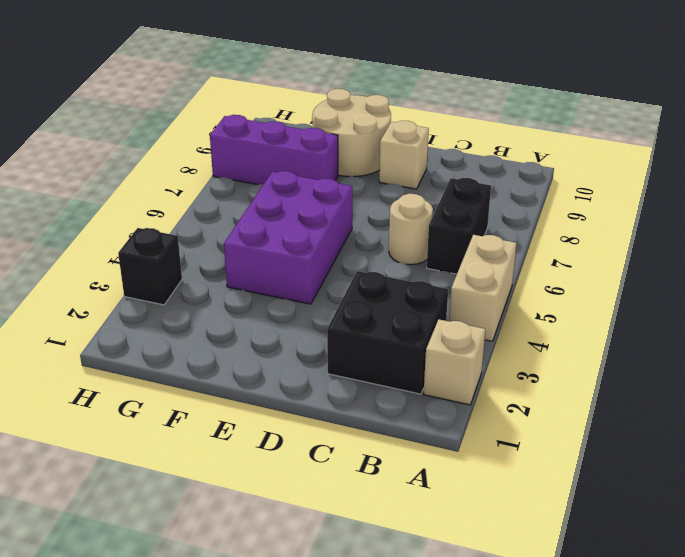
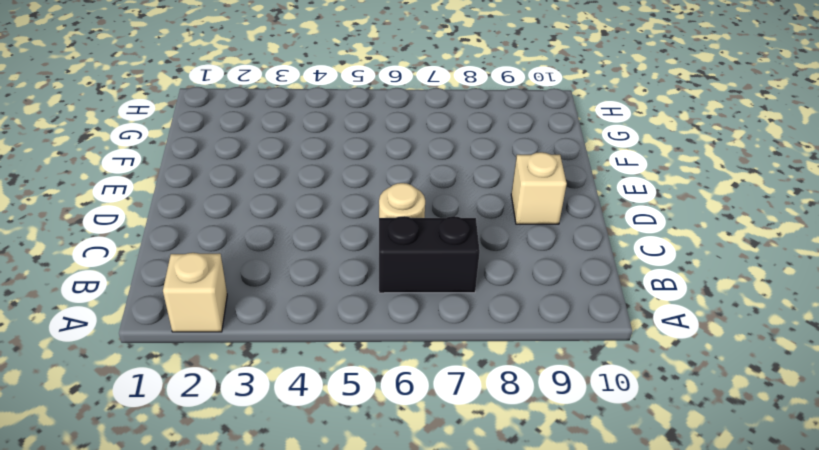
none -> tan brick A4:A5 level 1
none -> black brick B2:C3 level 1

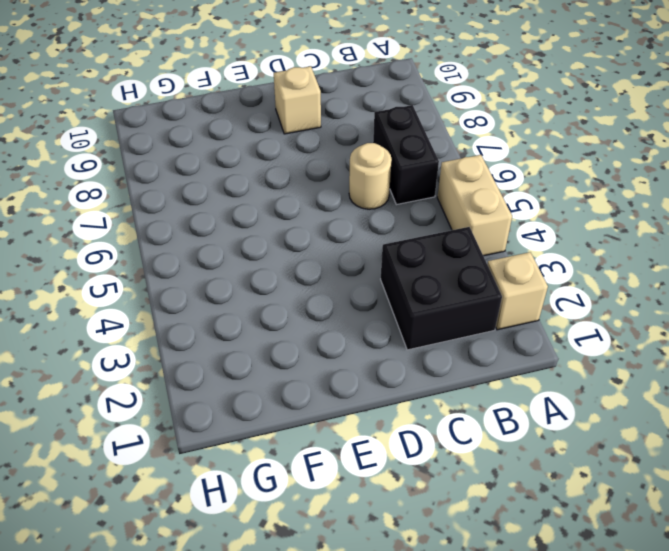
none -> purple brick E4:F6 level 1
none -> tan round brick E9:F10 level 1

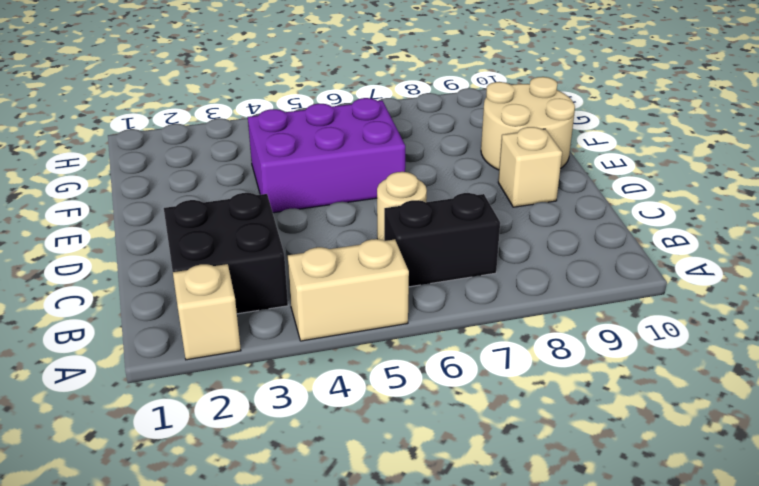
none -> purple brick F8:H8 level 1
none -> black brick H3 level 1

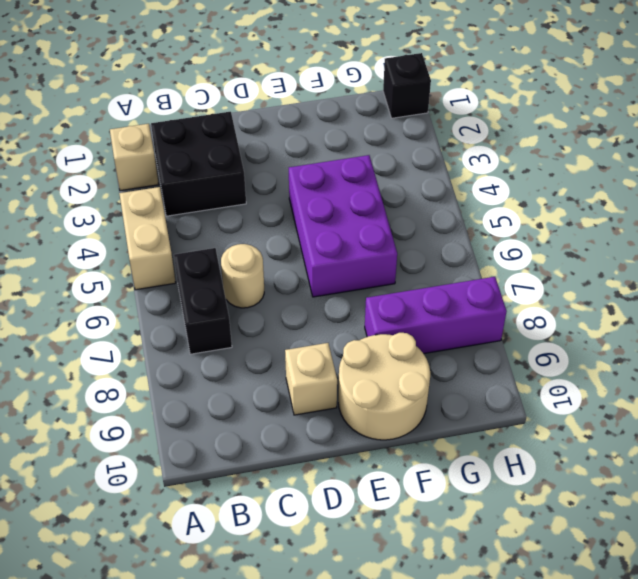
black brick H1 level 1 -> black brick H3 level 1

